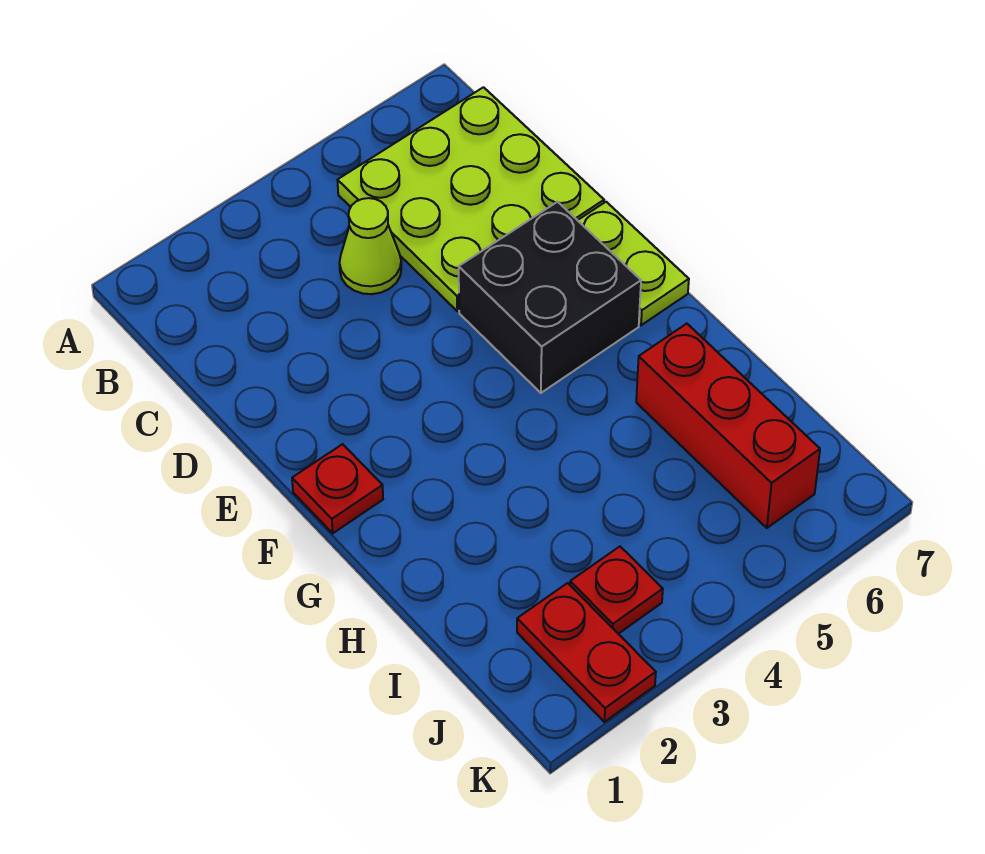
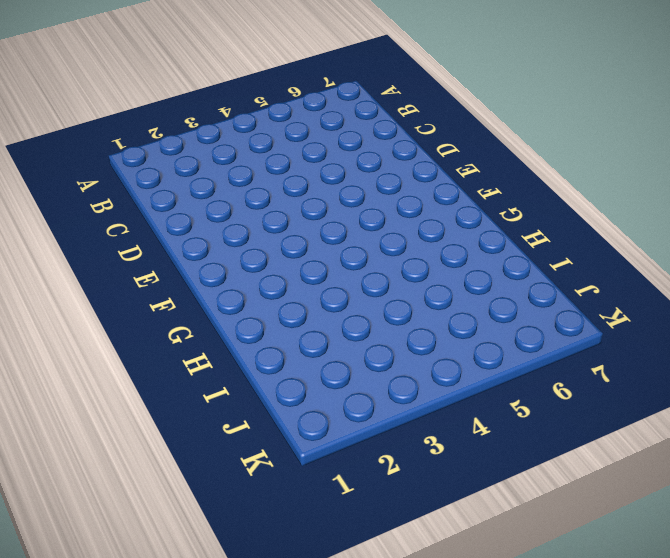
none -> lime plate B5:D7 level 1
none -> lime cone C4 level 1

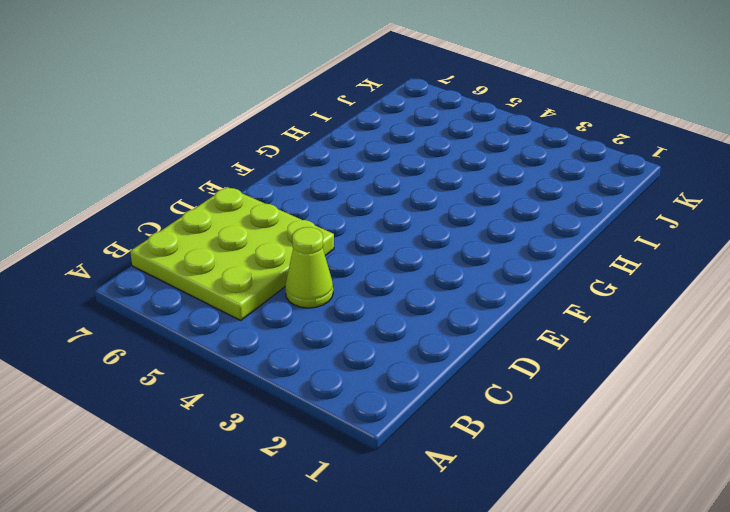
none -> black brick E5:F6 level 1
none -> lime plate E7:F7 level 1

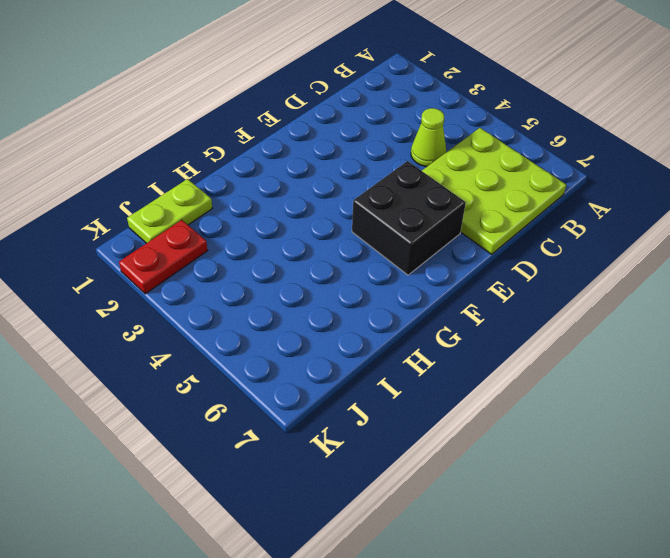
lime plate I1:J1 level 1 -> lime plate E7:F7 level 1
none -> red plate F1 level 1
none -> red brick H6:J6 level 1

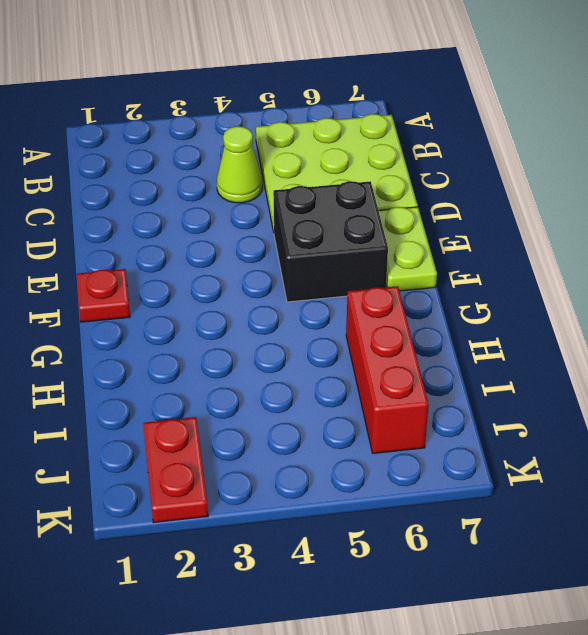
none -> red plate J3 level 1

